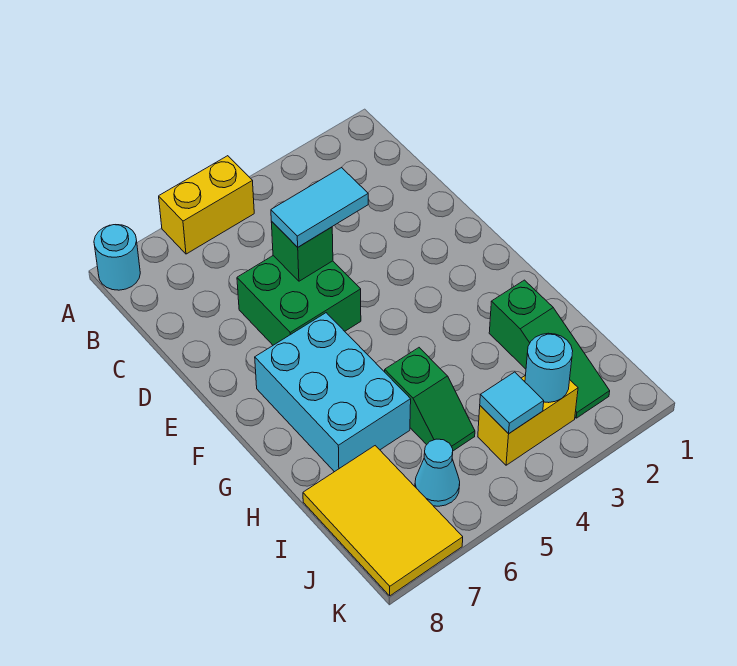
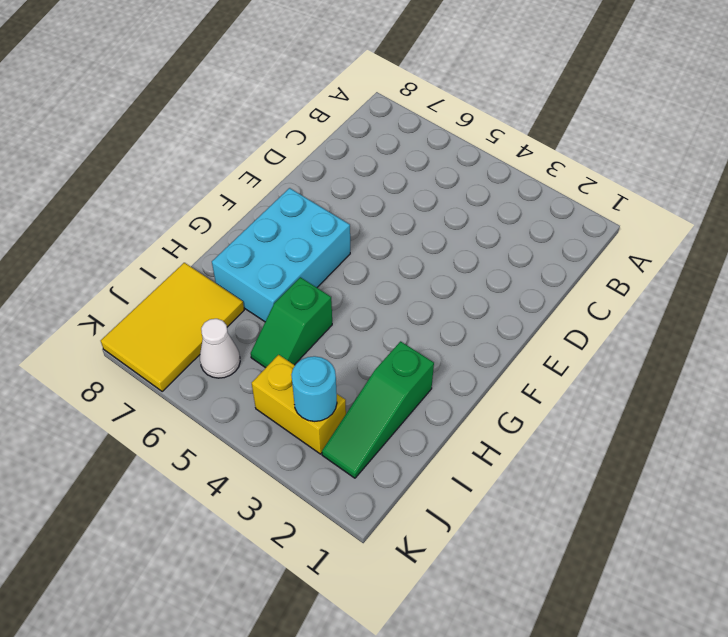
white cone J6 level 1 -> cyan cone J6 level 1
none -> yellow brick A5:A6 level 1
none -> cyan round brick A8 level 1
none -> green brick D5:E6 level 1

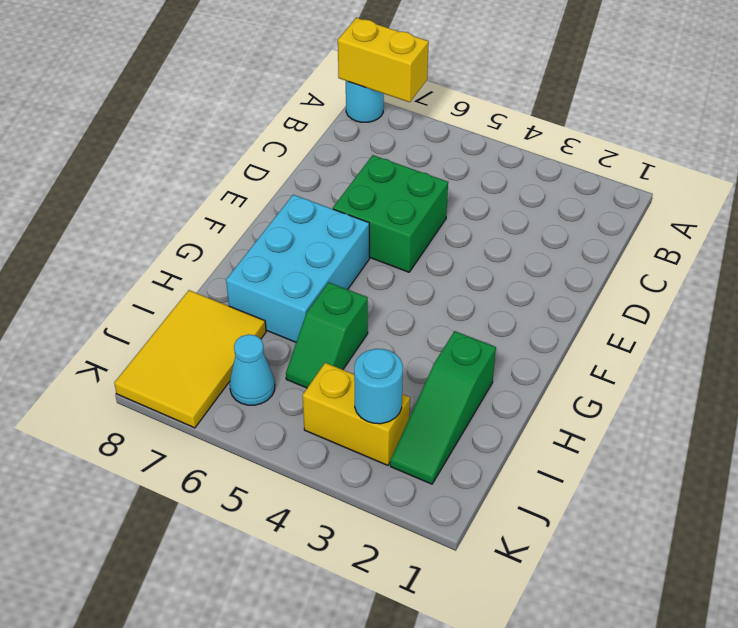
yellow brick A7:A8 level 2 -> yellow brick A5:A6 level 1
none -> green brick D5 level 2
none -> cyan tile J4 level 2
none -> cyan tile D4:D5 level 3

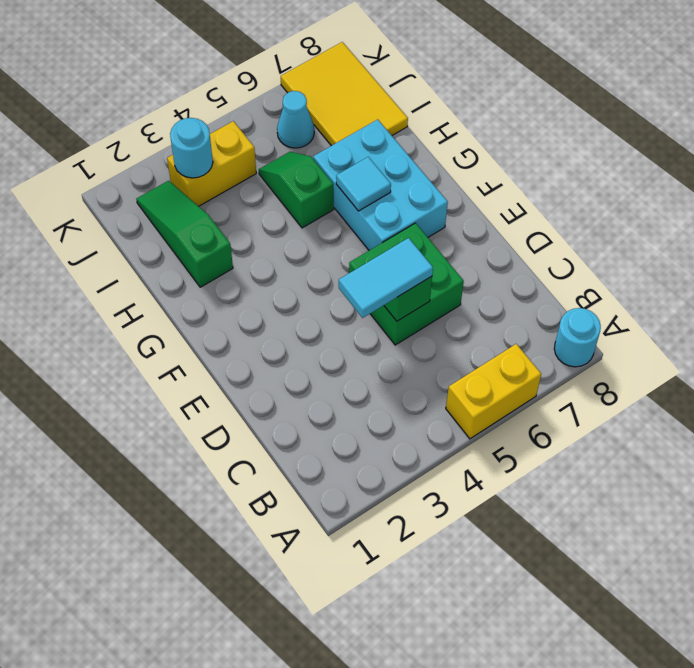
cyan tile G6 level 2 -> cyan tile J4 level 2

